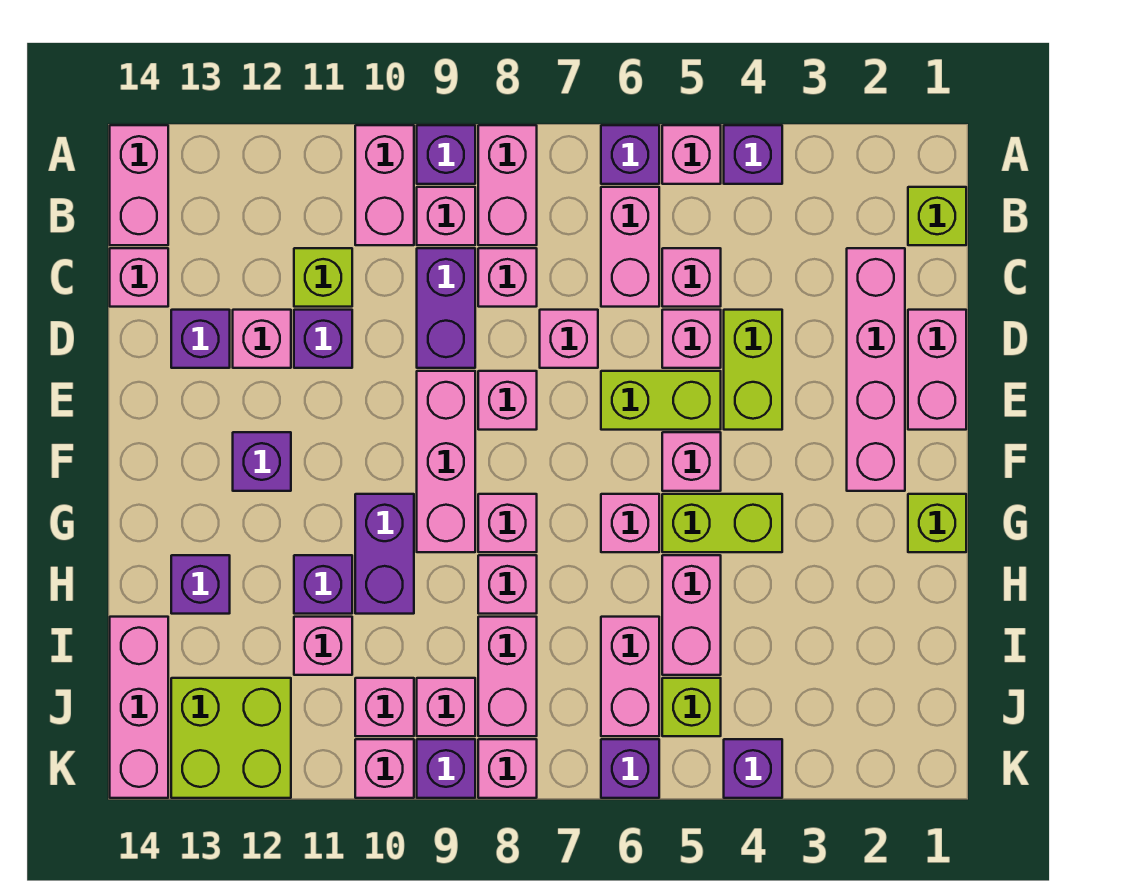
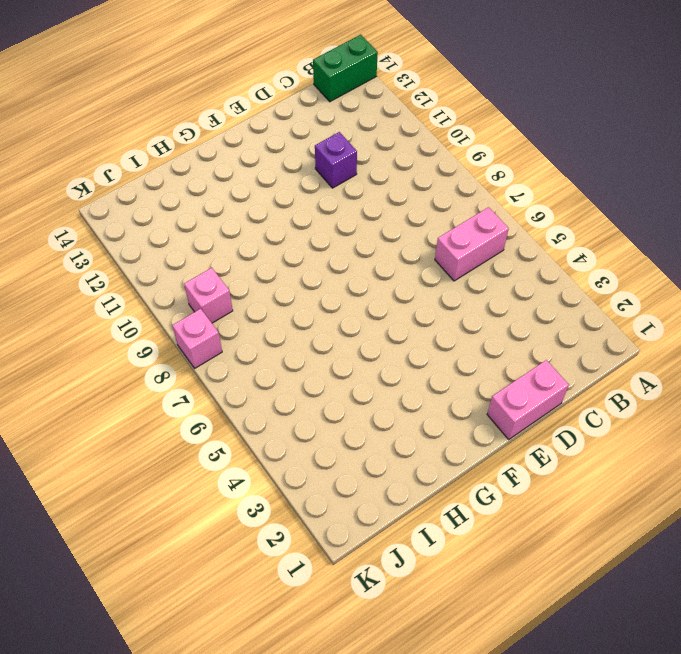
green brick A14:B14 level 1 -> pink brick A14:B14 level 1
none -> purple brick A4 level 1
none -> pink brick A5 level 1
none -> purple brick A6 level 1
none -> pink brick A8:B8 level 1

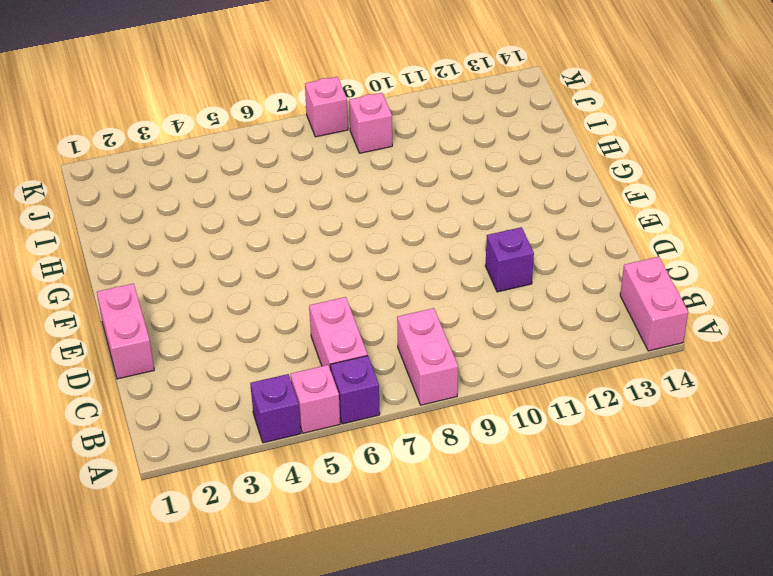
none -> purple brick A9 level 1
none -> pink brick A10:B10 level 1
none -> lime brick B1 level 1
none -> pink brick B9 level 1

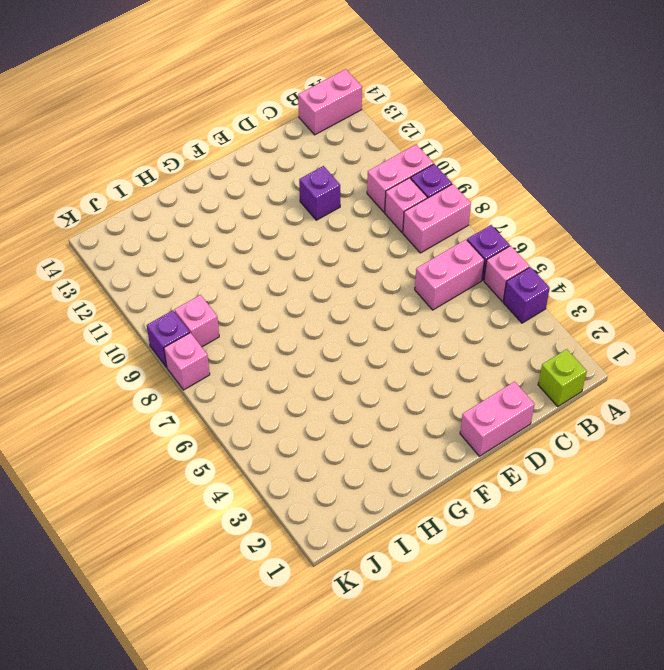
none -> pink brick C2:F2 level 1
none -> pink brick C5 level 1
none -> pink brick C8 level 1
none -> purple brick C9:D9 level 1

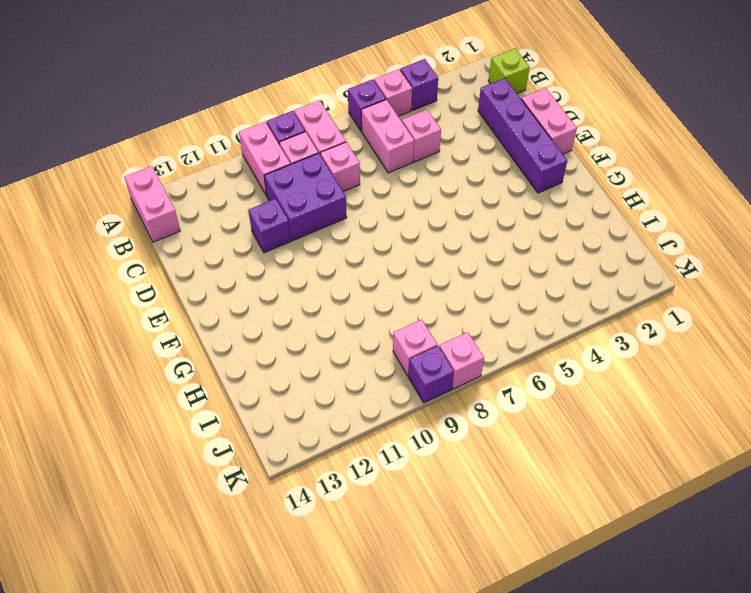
purple brick C2:F2 level 1 -> pink brick C2:F2 level 1
purple brick C9:D10 level 1 -> purple brick C9:D9 level 1
none -> lime brick C11 level 1
none -> pink brick C14 level 1
none -> lime brick D4:E4 level 1
none -> pink brick D5 level 1

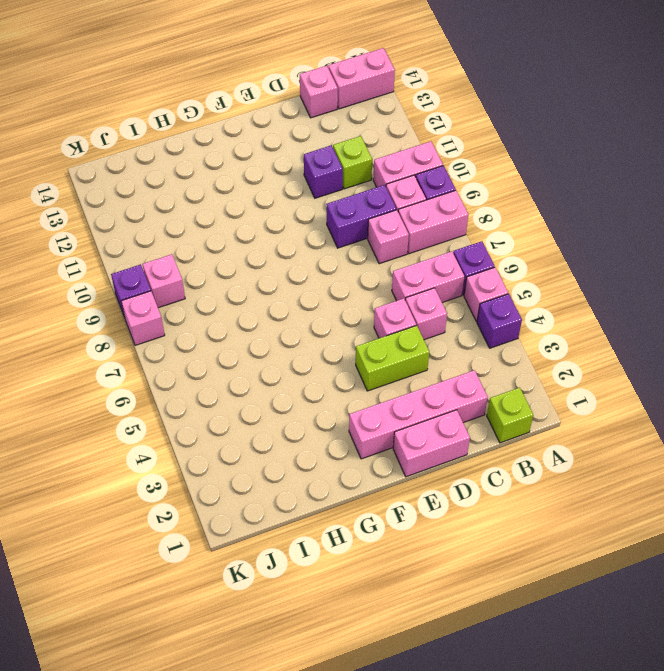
none -> pink brick D7 level 1
none -> pink brick D12 level 1
none -> purple brick D13 level 1
none -> lime brick E5:E6 level 1

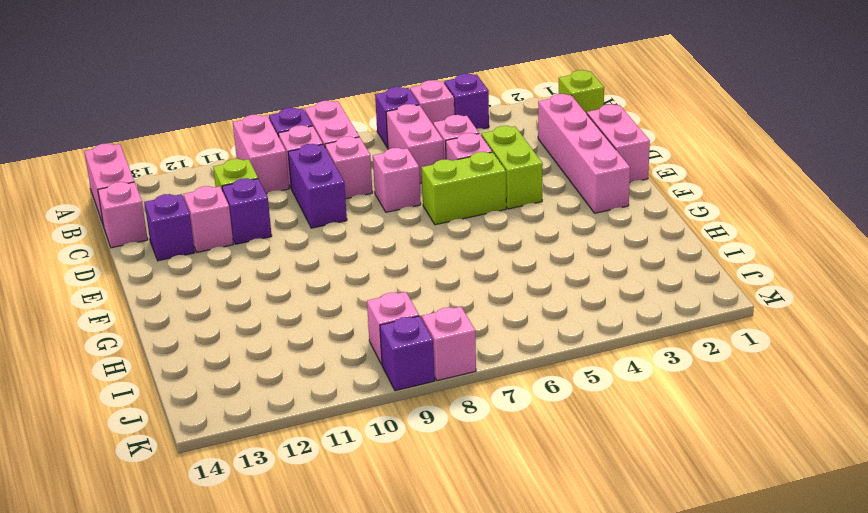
none -> pink brick E8 level 1
none -> pink brick E9:G9 level 1
none -> pink brick F5 level 1
none -> purple brick F12 level 1

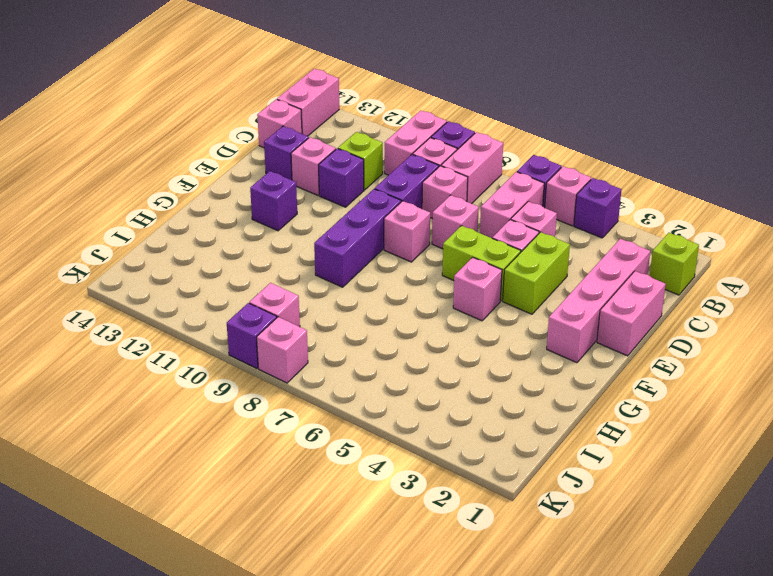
purple brick E9:G9 level 1 -> pink brick E9:G9 level 1
none -> lime brick G1 level 1
none -> lime brick G4:G5 level 1
none -> pink brick G6 level 1
none -> pink brick G8 level 1

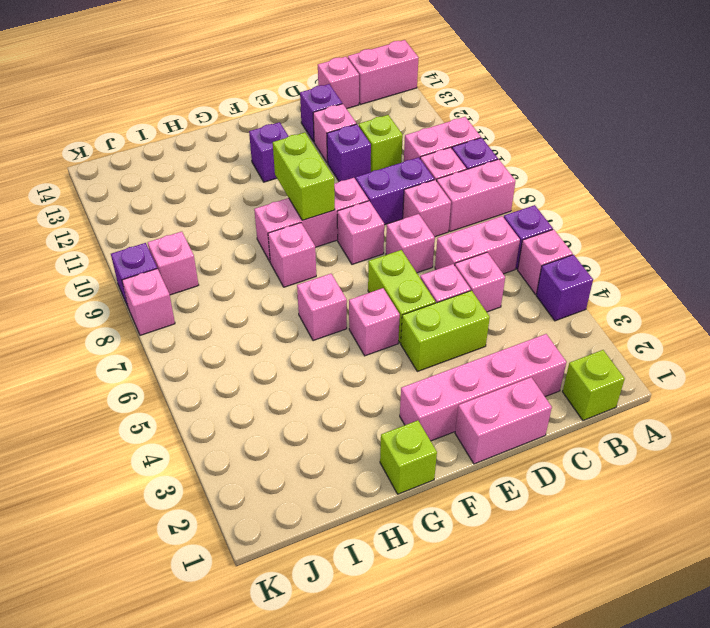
lime brick F9:F10 level 2 -> lime brick G4:G5 level 1
none -> purple brick G10:H10 level 1
none -> pink brick H5:I5 level 1
none -> pink brick H8 level 1
none -> purple brick H11 level 1

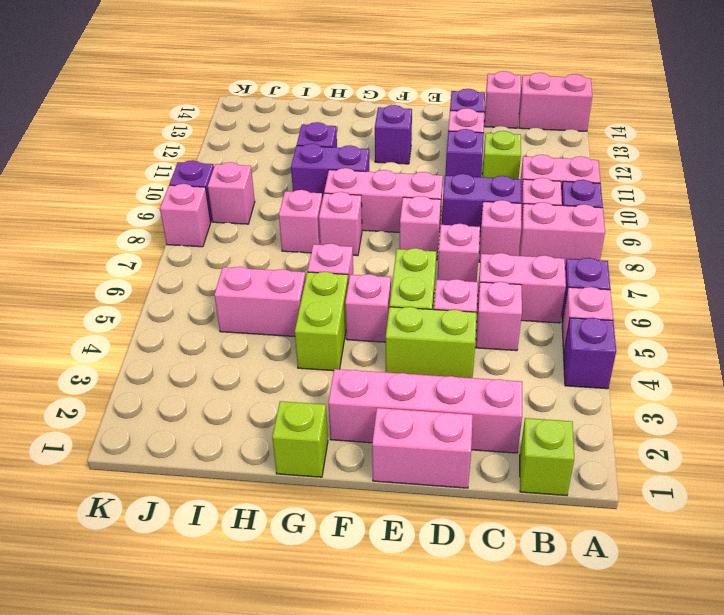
none -> purple brick H13 level 1
none -> pink brick I6:J6 level 1
none -> pink brick I8:J8 level 1
none -> pink brick I11 level 1

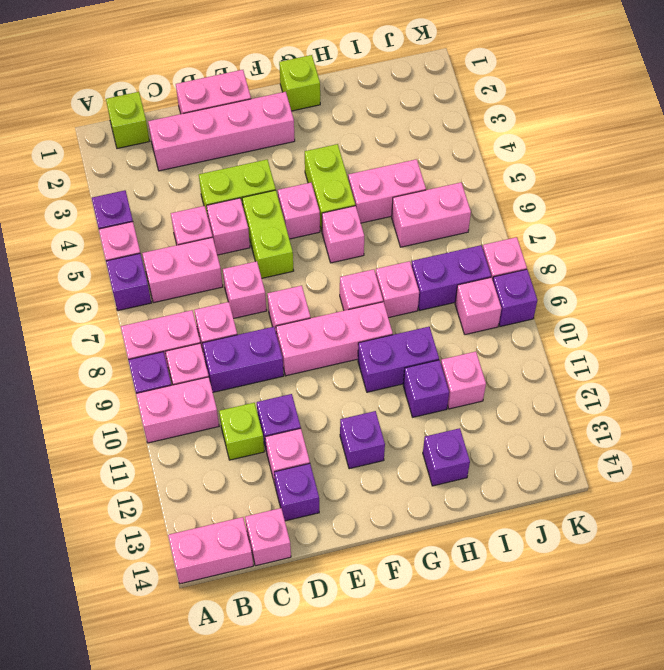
purple brick I8:J8 level 1 -> pink brick I8:J8 level 1
none -> pink brick I14:K14 level 1
none -> lime brick J5 level 1
none -> pink brick J10 level 1
none -> lime brick J12:K13 level 1

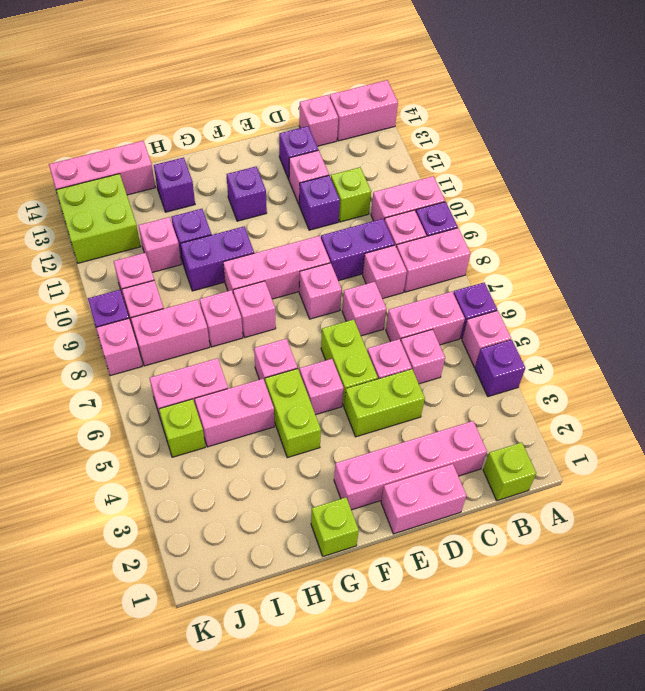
none -> purple brick K4 level 1
none -> purple brick K6 level 1
none -> pink brick K10 level 1

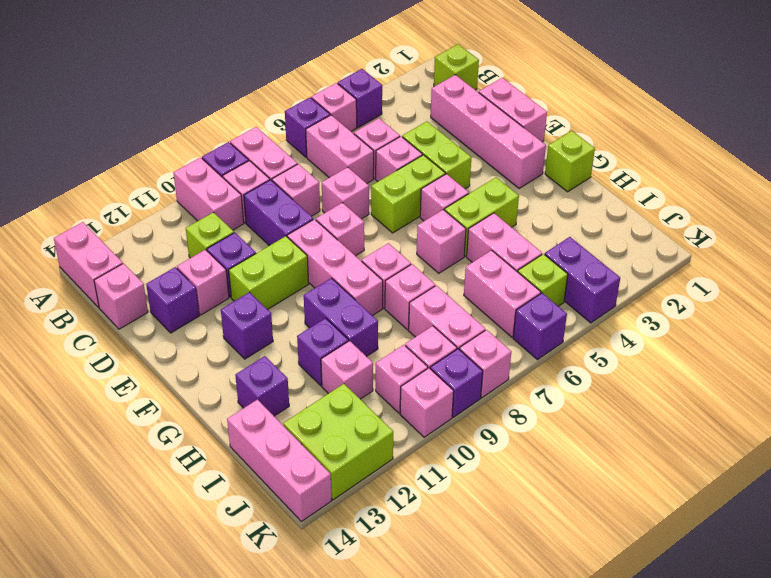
lime brick E10:E11 level 1 -> none
purple brick J4:K4 level 1 -> purple brick K4 level 1

